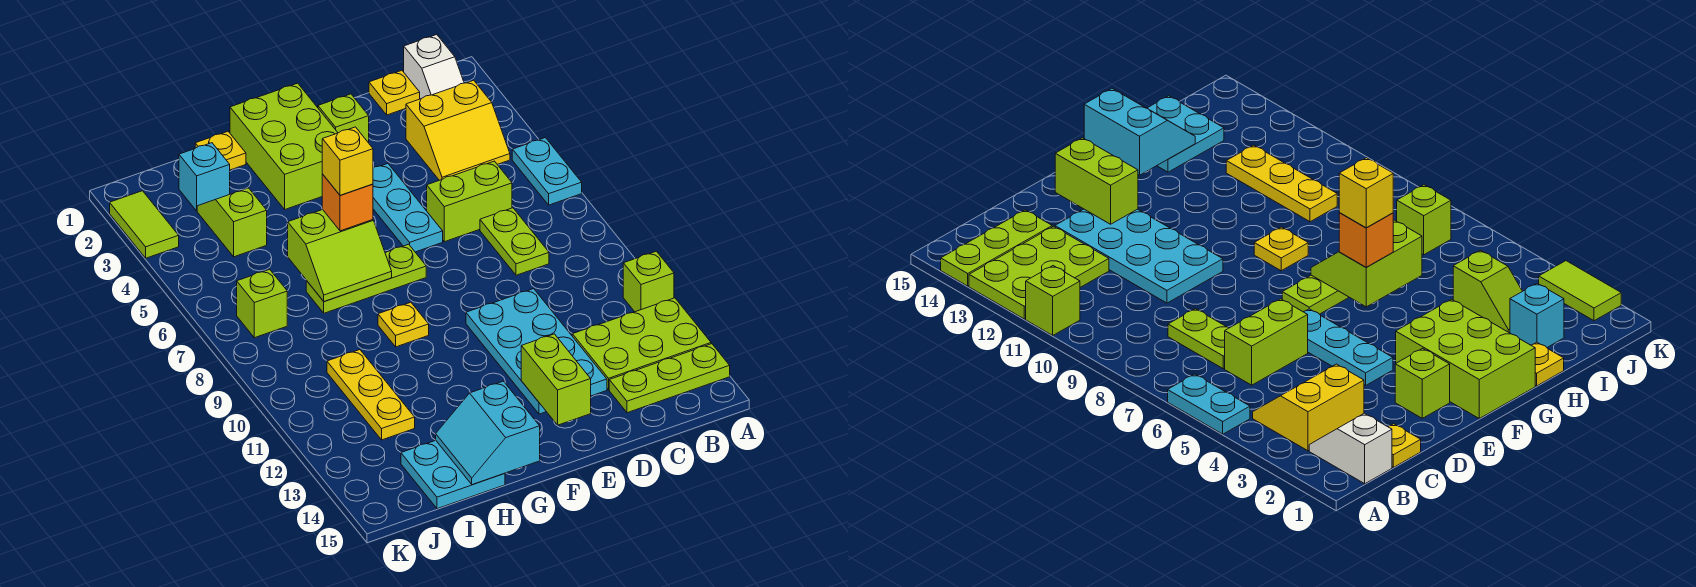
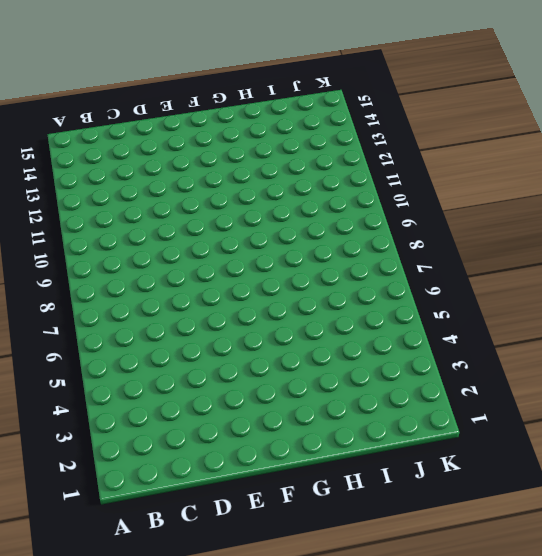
none -> cyan plate A5:A6 level 1
none -> lime brick A11 level 1
none -> lime plate A12:C13 level 1

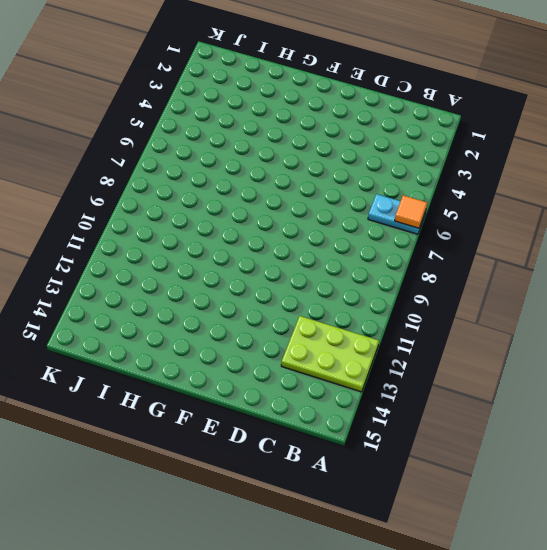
cyan plate A6:B6 level 1 -> cyan plate A5:A6 level 1
orange tile A6 level 2 -> none
none -> lime brick A11 level 1
none -> lime plate A14:C14 level 1
none -> white slope B1:B2 level 1 top 1

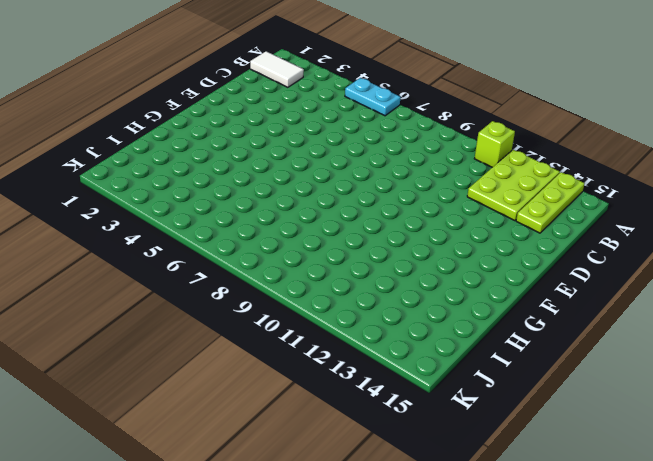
white tile B1:B2 level 1 -> white slope B1:B2 level 1 top 1
none -> yellow slope B3:C4 level 1 top 3
none -> yellow plate C1 level 1
none -> lime brick C6:D6 level 1

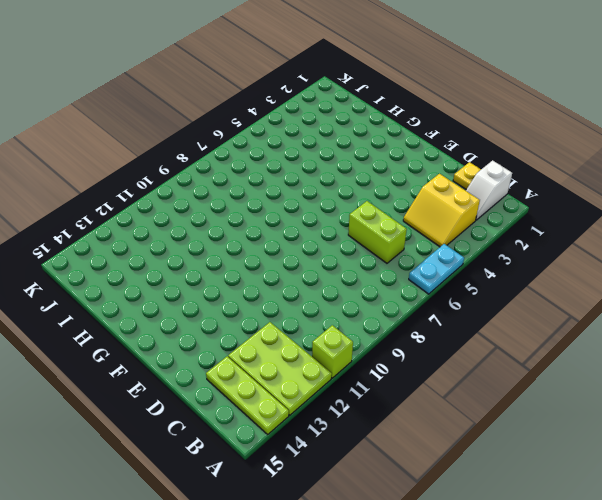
none -> lime plate C7:C8 level 1
none -> cyan plate D10:E13 level 1
none -> lime brick E2 level 1

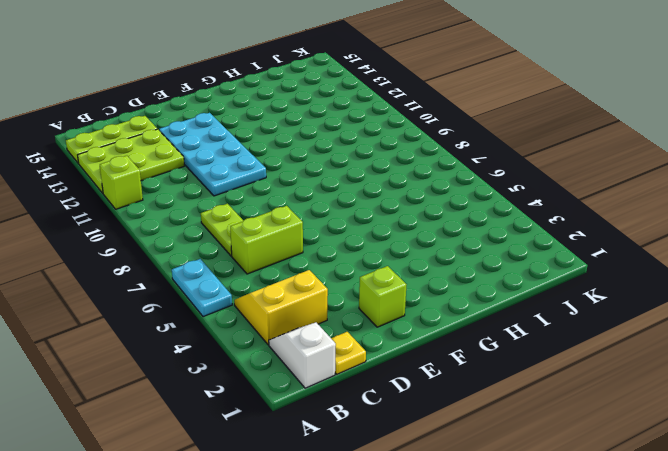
none -> cyan plate E4:E6 level 1
none -> lime brick F1:G3 level 1
none -> lime plate F7:H7 level 1

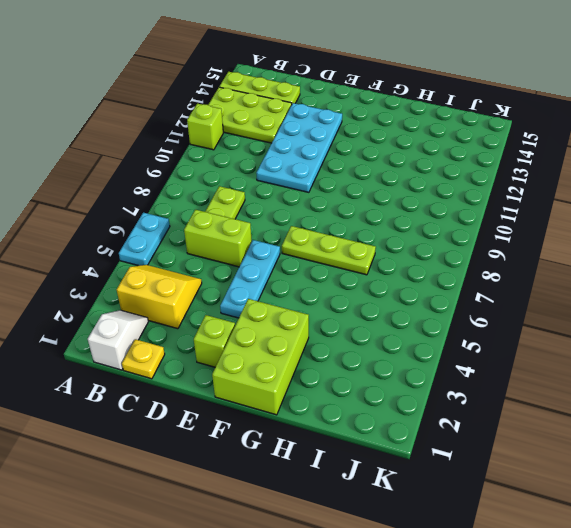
none -> yellow plate G9 level 1
none -> yellow plate H1 level 1
none -> cyan plate H14:I15 level 1

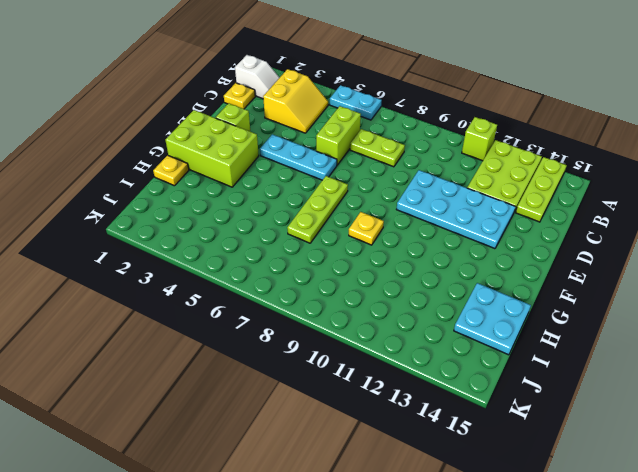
none -> cyan brick I2 level 1
none -> lime slope I3:I4 level 1 top 4
none -> yellow plate I10:I12 level 1

